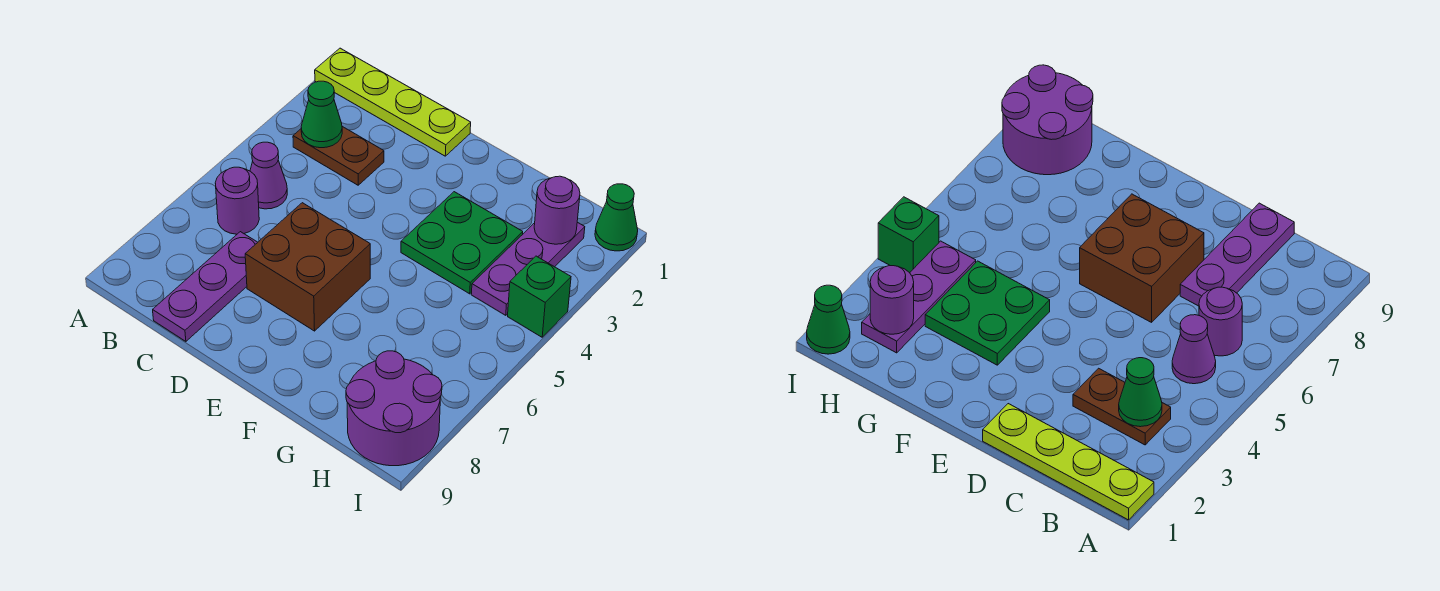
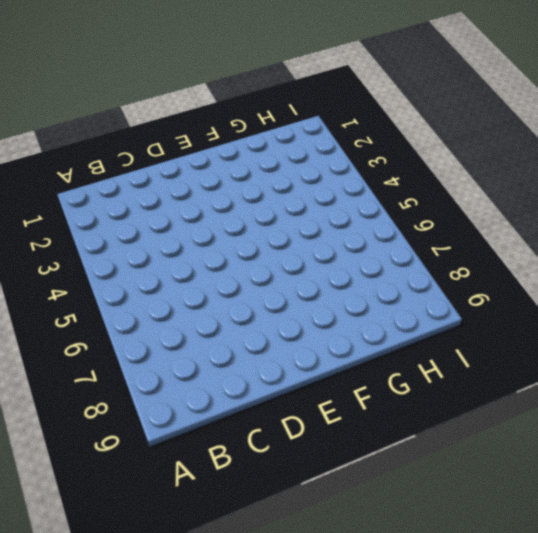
none -> lime plate A1:D1 level 1
none -> brown plate B3:C3 level 1
none -> purple cone B5 level 1

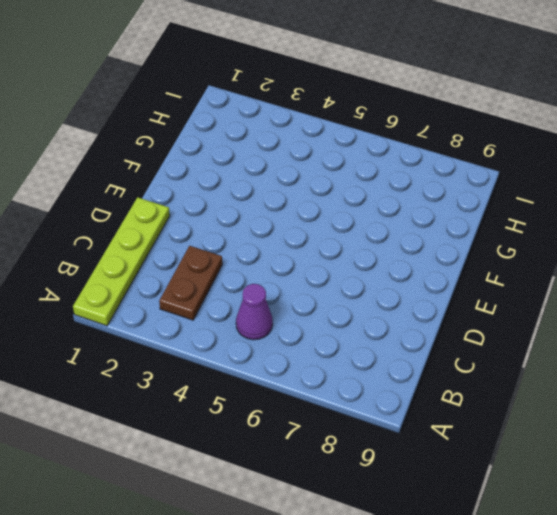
none -> purple round brick B6 level 1
none -> purple plate C7:C9 level 1
none -> brown brick D6:E7 level 1

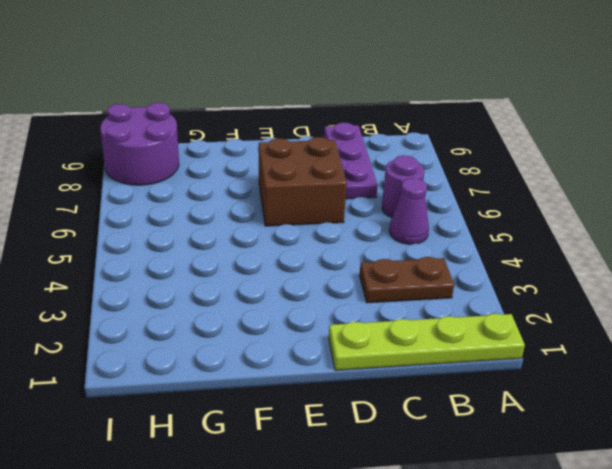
none -> green plate F3:G4 level 1
none -> purple plate H2:H4 level 1
none -> green cone I1 level 1

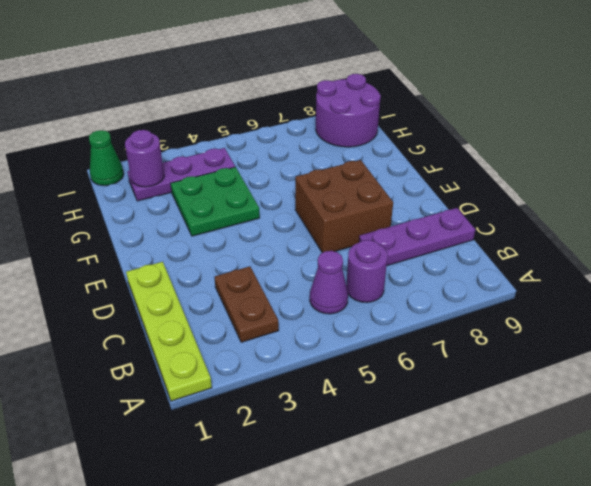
none -> green brick I4 level 1
none -> green cone B3 level 2

